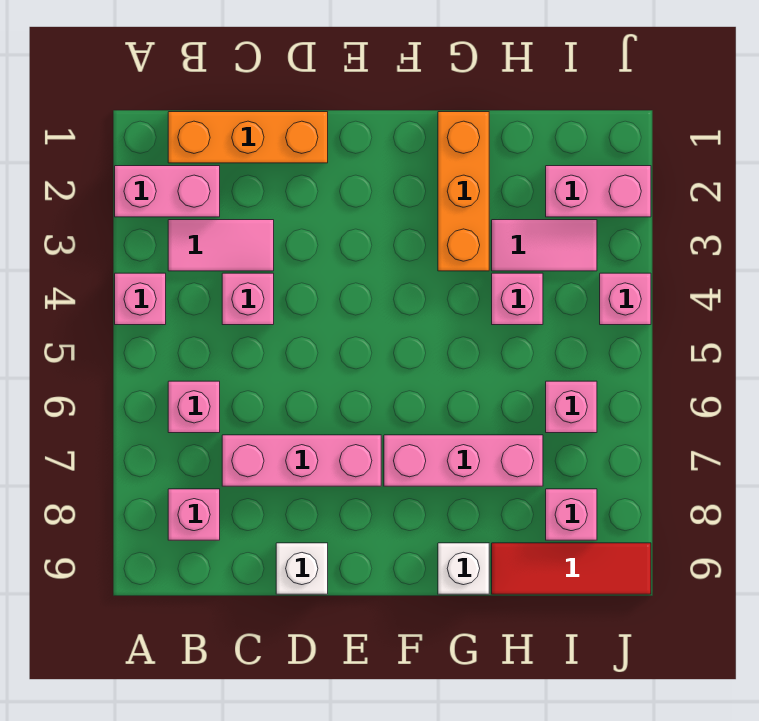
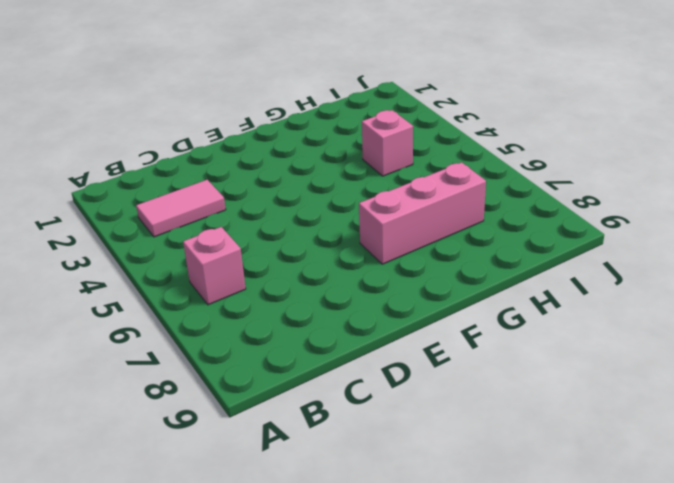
none -> pink brick A2:B2 level 1
none -> pink brick A4 level 1
none -> orange brick B1:D1 level 1

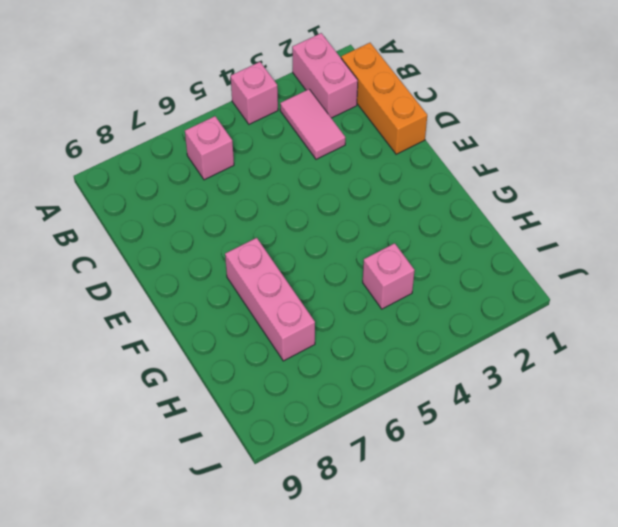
none -> pink brick B8 level 1
none -> pink brick C4 level 1
none -> pink brick C7:E7 level 1

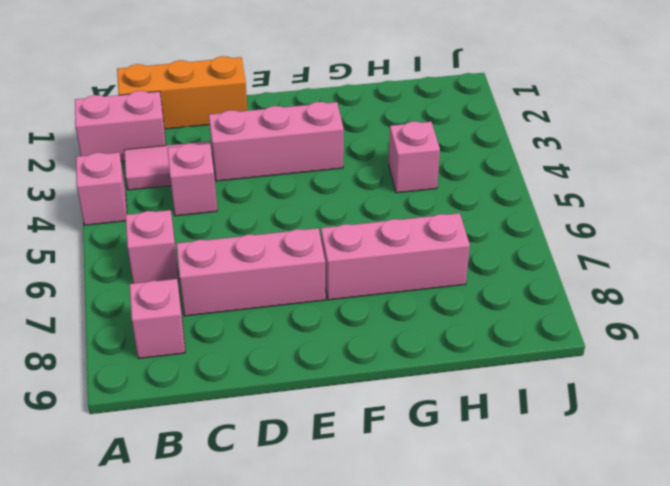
pink brick D3:F3 level 1 -> none
none -> white brick D9 level 1
none -> orange brick G1:G3 level 1
none -> white brick G9 level 1

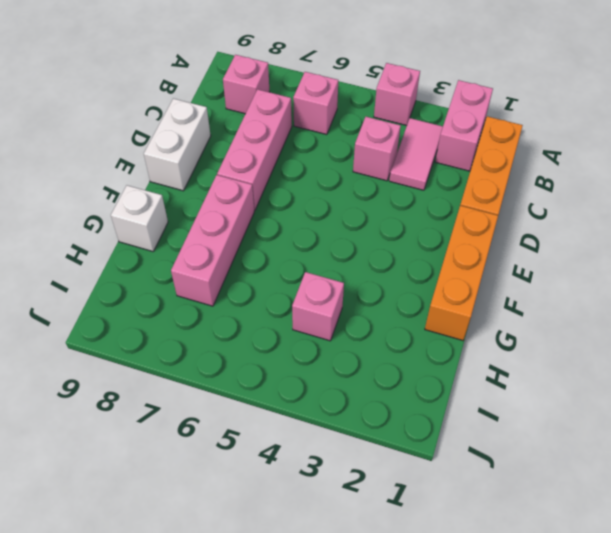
white brick D9:E9 level 1 -> white brick D9 level 1
orange brick E1:G1 level 1 -> orange brick G1:G3 level 1
none -> pink tile H3:I3 level 1
none -> red tile H9:J9 level 1
none -> pink brick I2:J2 level 1

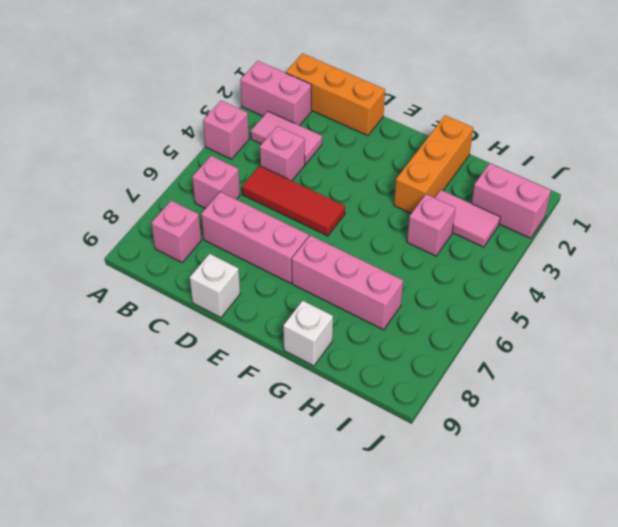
red tile C5:E5 level 1 -> red tile H9:J9 level 1
none -> pink brick I6 level 1
none -> pink brick I8 level 1
none -> pink brick J4 level 1

